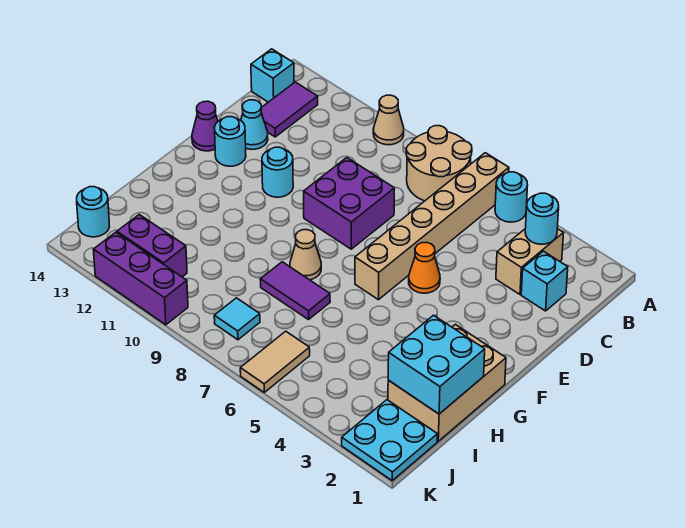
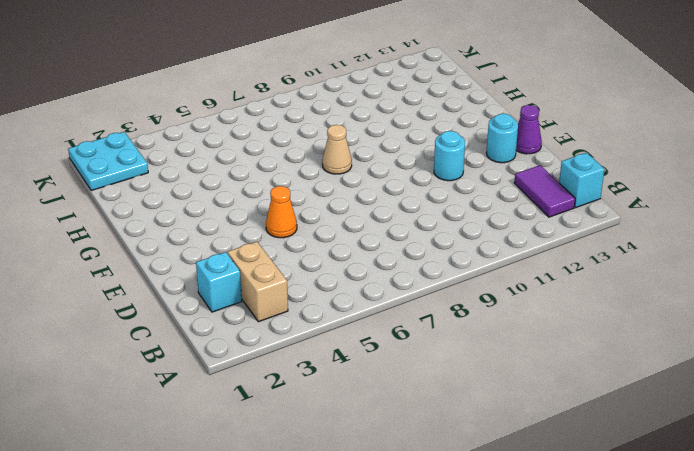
none -> cyan round brick A5 level 1
none -> tan brick A6:F6 level 1
none -> tan round brick A7:B8 level 1

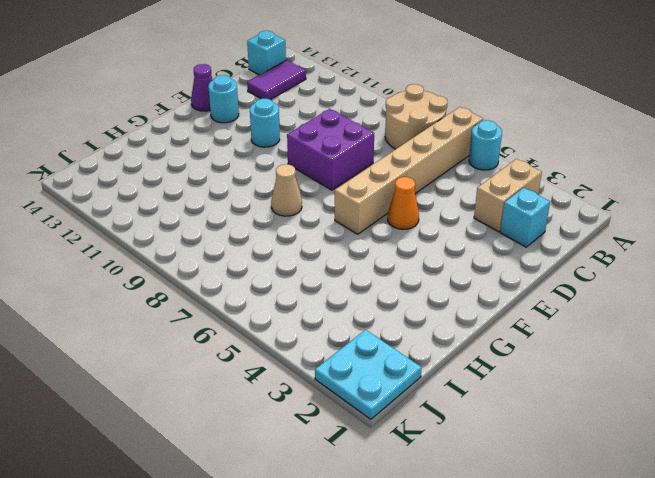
none -> tan cone A10 level 1
none -> cyan cone D13 level 1
none -> tan brick G1:I2 level 1

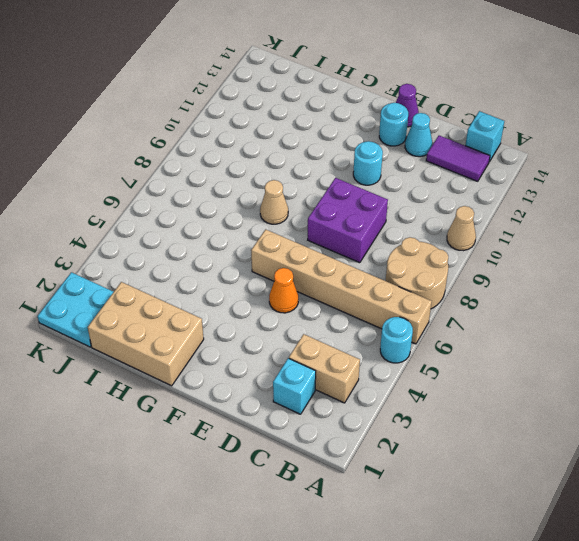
none -> purple tile H7:H8 level 1
none -> tan tile J6:K6 level 1
none -> cyan tile J8 level 1

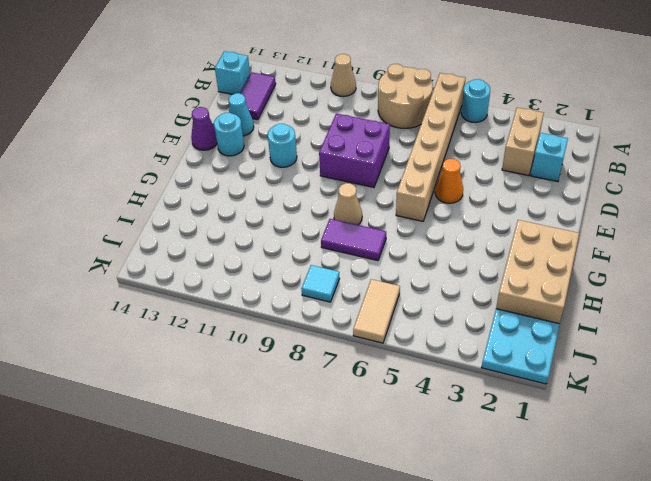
none -> purple brick J11:J12 level 1
none -> cyan round brick J14 level 1
none -> purple brick K10:K12 level 1

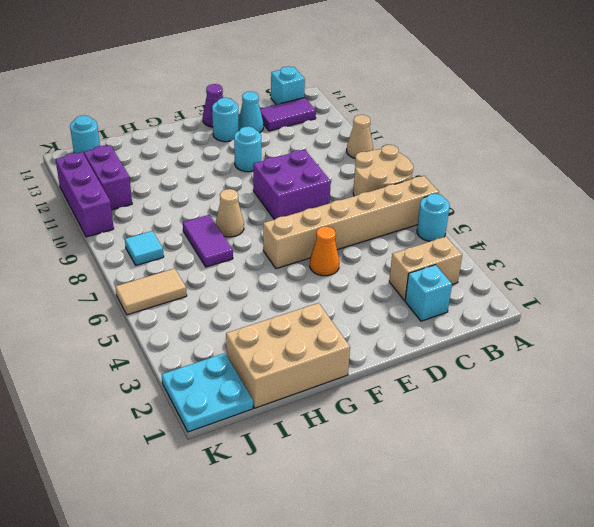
none -> cyan round brick B3 level 2
none -> cyan brick H1:I2 level 2

